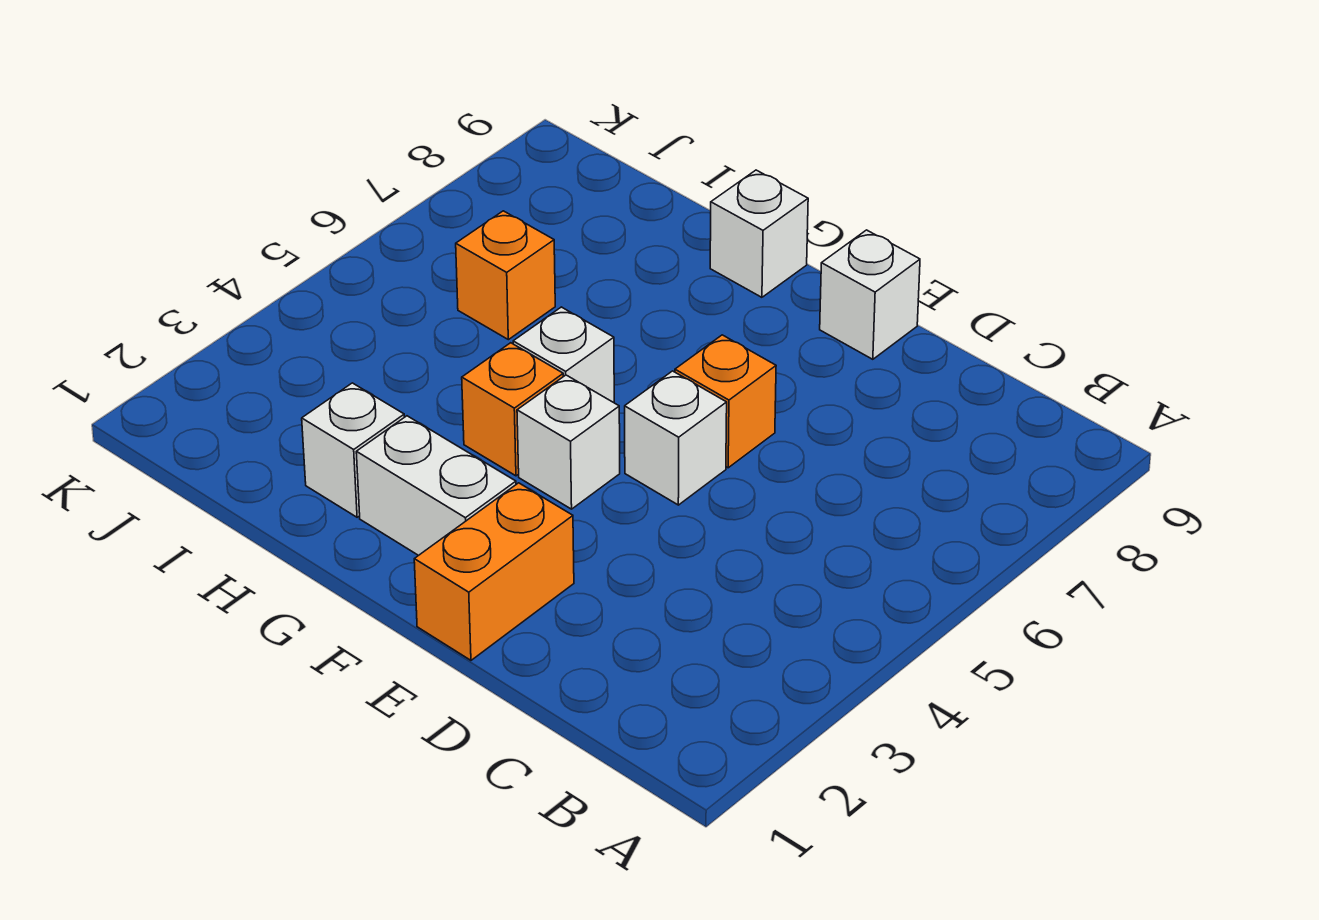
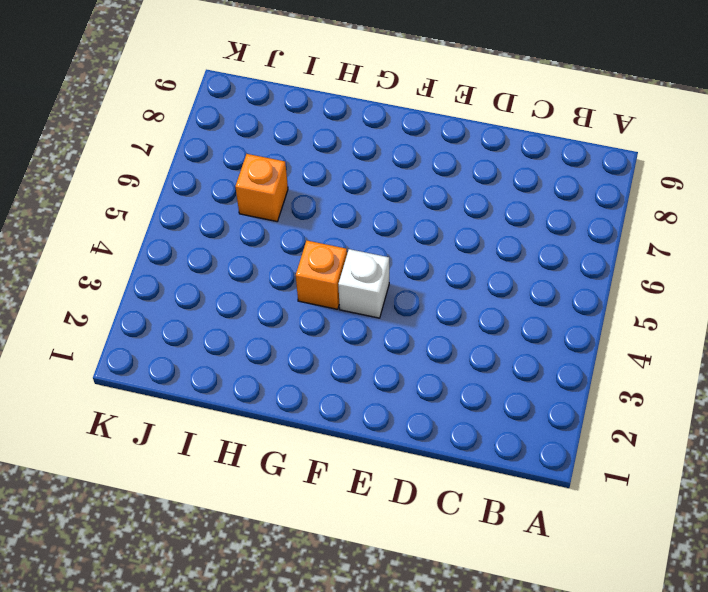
none -> orange brick E1:E2 level 1
none -> white brick E5 level 1

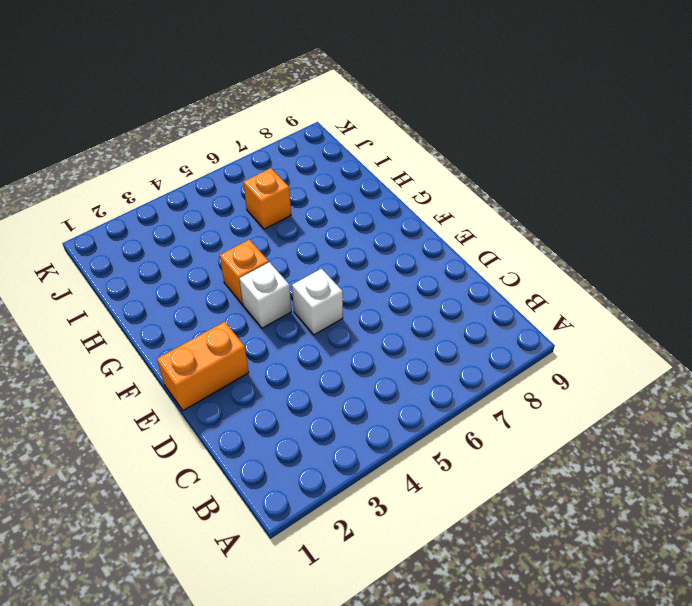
none -> orange brick E6 level 1
none -> white brick E9 level 1

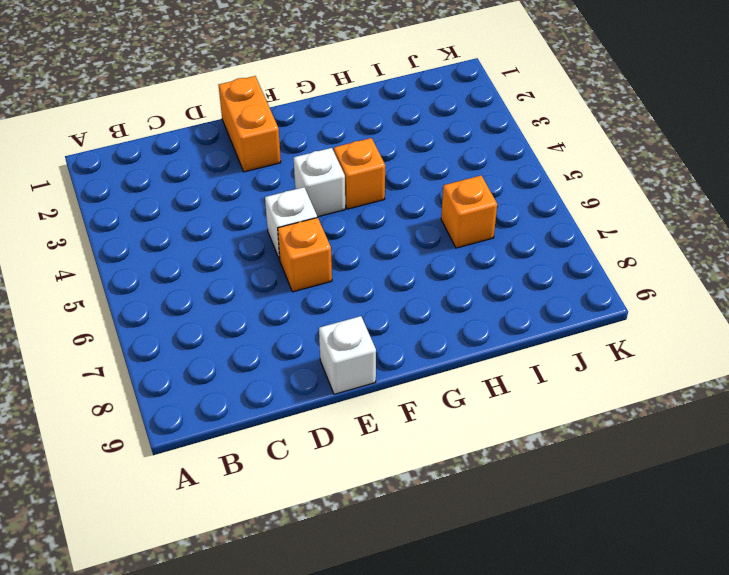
none -> white brick F2:G2 level 1
none -> white brick G5 level 1

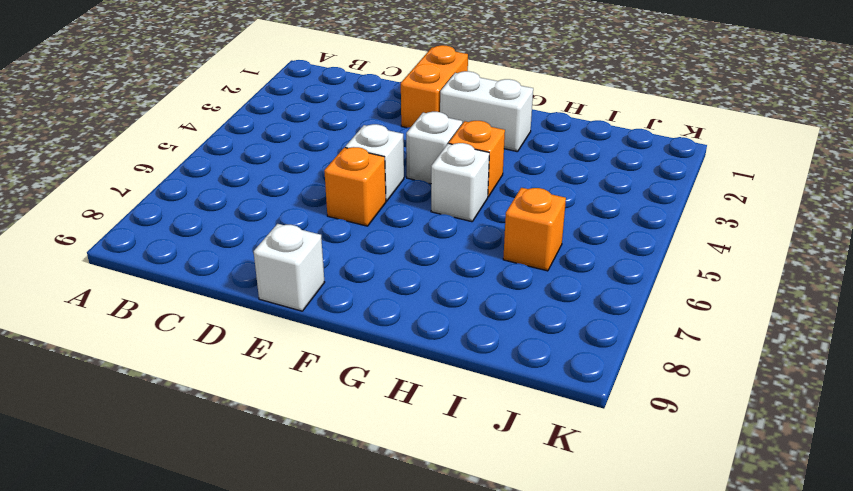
none -> white brick G9 level 1
none -> white brick H2 level 1

